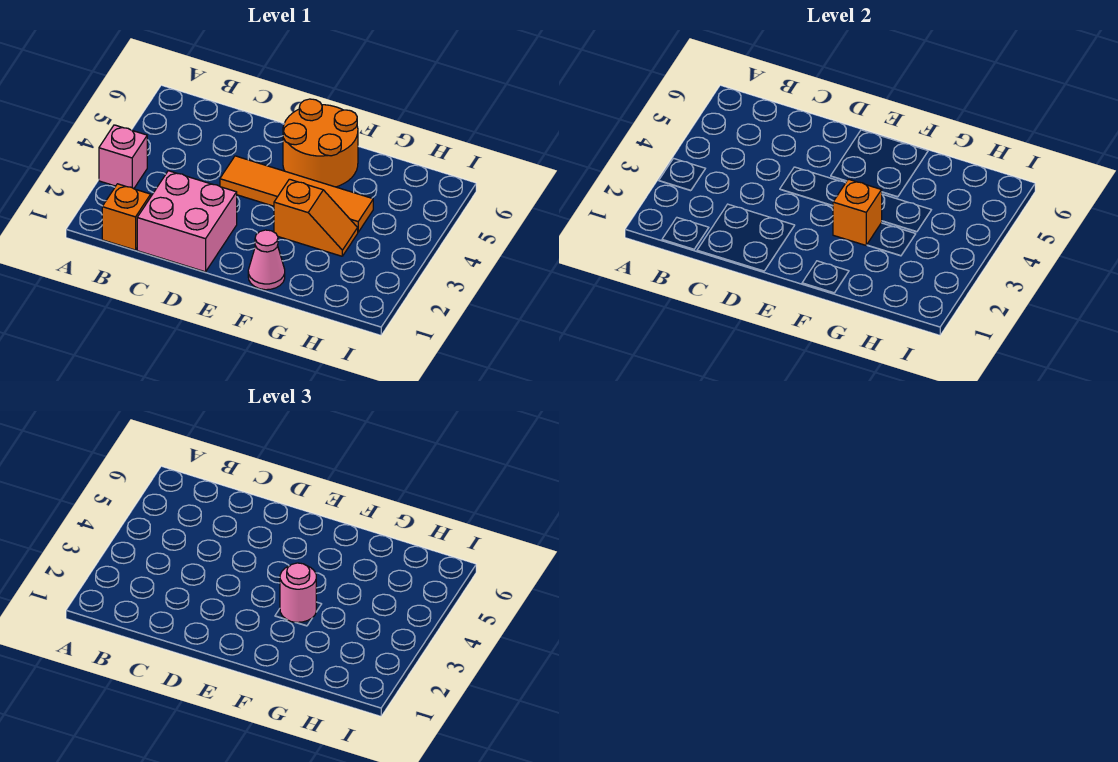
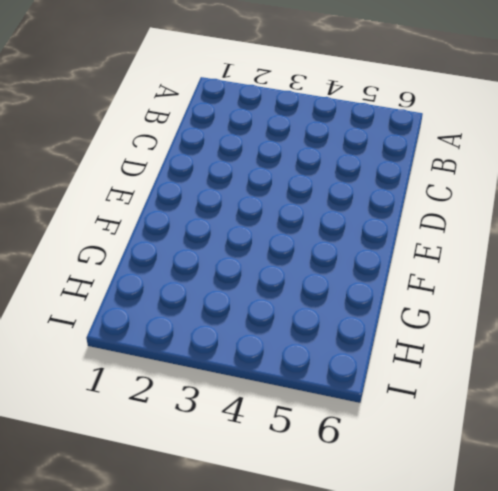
none -> pink brick A3 level 1
none -> orange brick B1 level 1

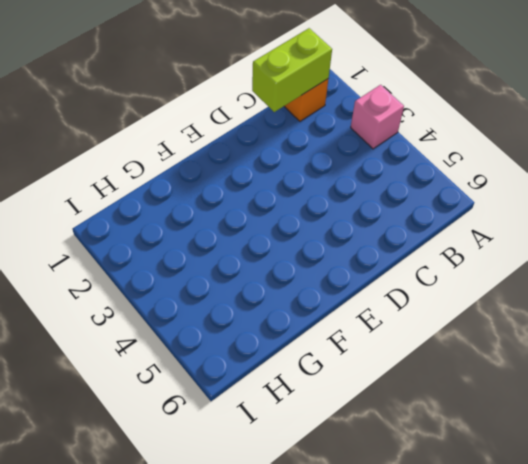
lime brick B1:C1 level 2 -> none
none -> pink brick C1:D2 level 1
none -> orange tile D4:G4 level 1

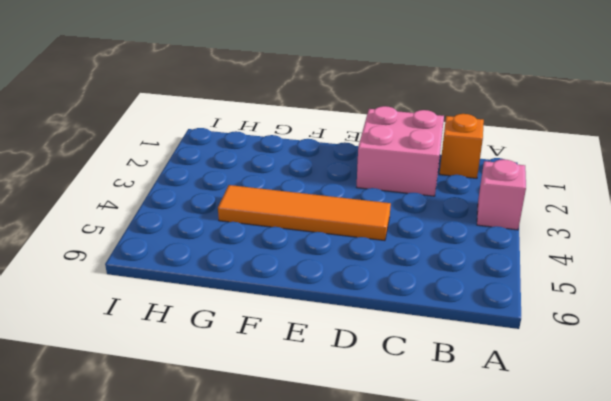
none -> orange round brick E5:F6 level 1
none -> pink cone F1 level 1

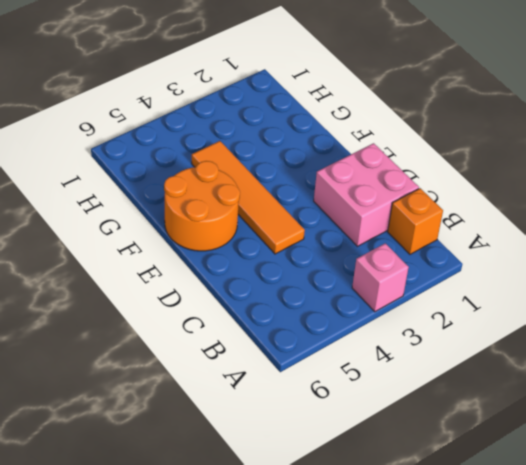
none -> pink cone F1 level 1
none -> orange slope F3:G3 level 1 top F

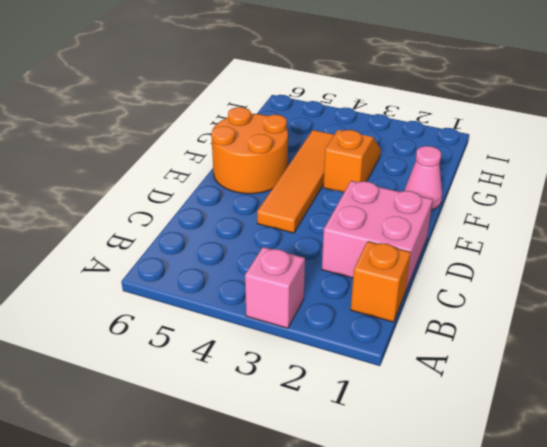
none -> orange brick F3 level 2
none -> pink round brick F3 level 3

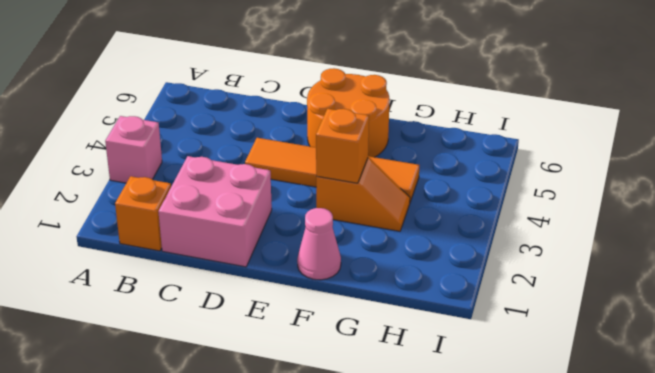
none -> pink round brick F3 level 3

